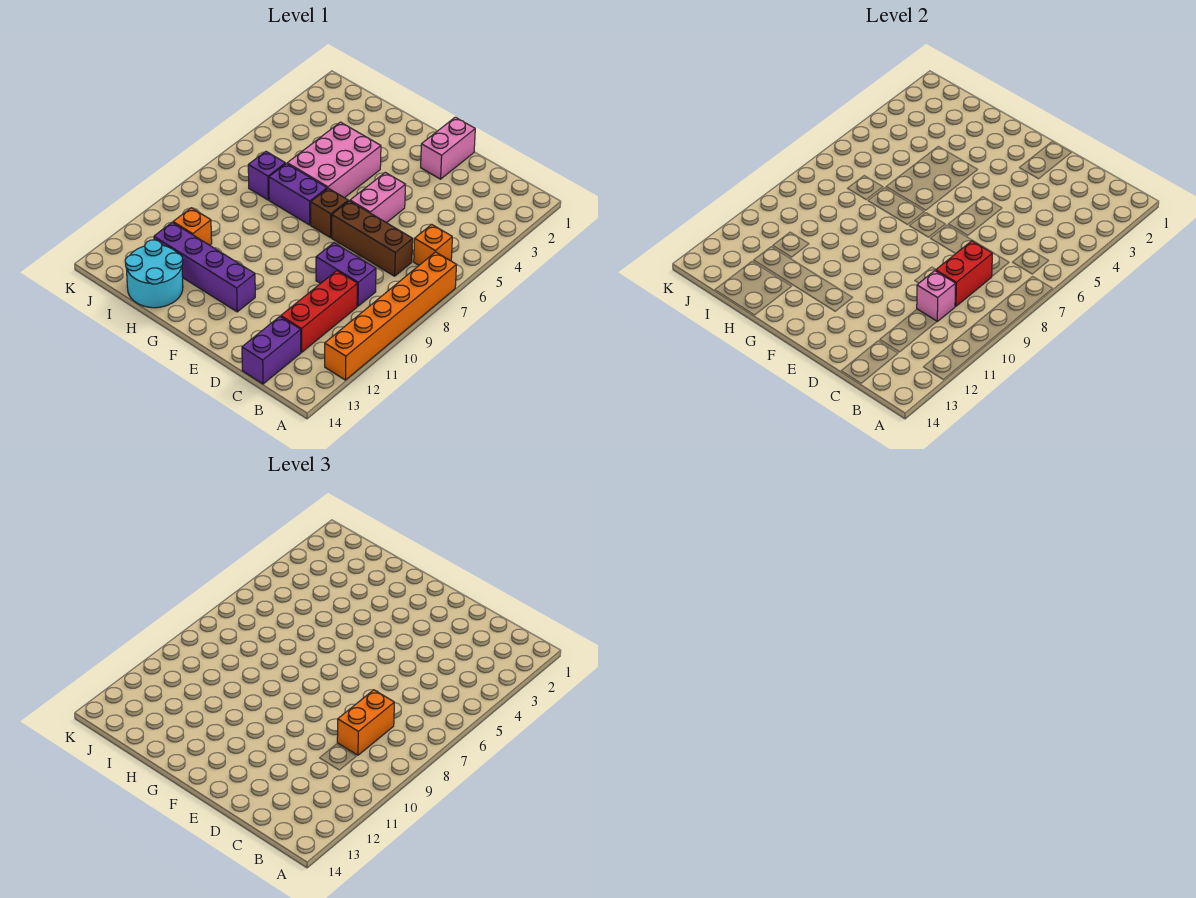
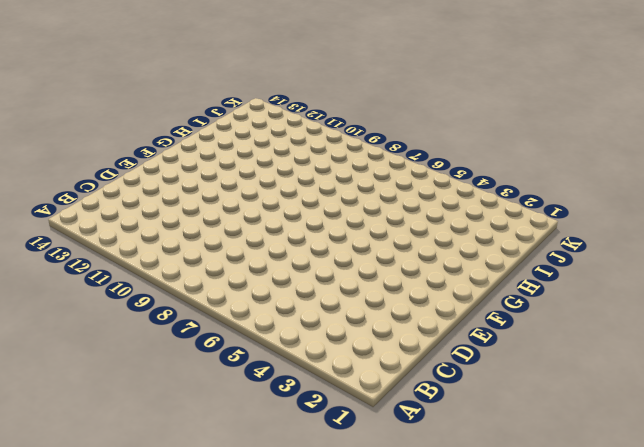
none -> orange brick A7:A12 level 1
none -> orange brick B6 level 1
none -> brown brick C7:E7 level 1

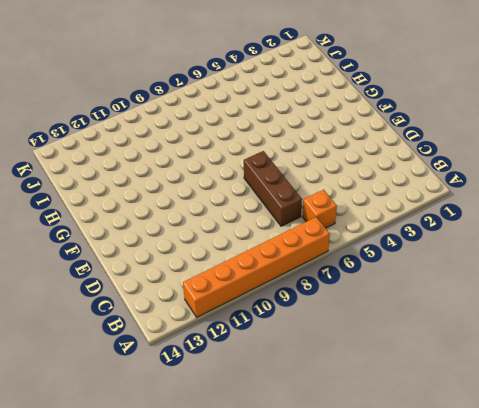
none -> purple brick C9:D9 level 1
none -> red brick C10:C12 level 1
none -> purple brick C13:C14 level 1

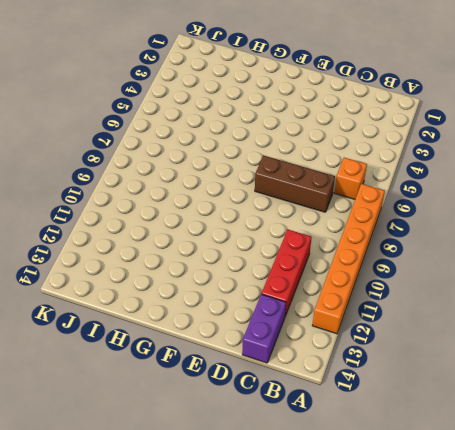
none -> purple brick C9:D9 level 1
none -> pink brick E1:E2 level 1
none -> pink brick E5:E6 level 1

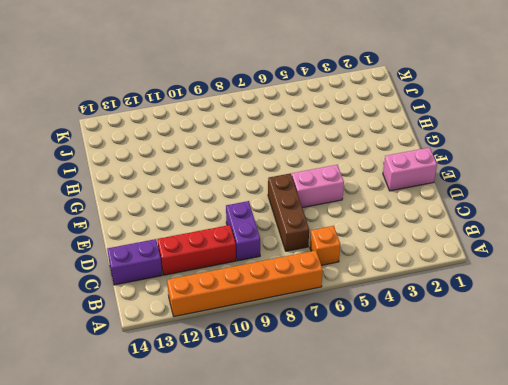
none -> brown brick F7 level 1
none -> purple brick F12:I12 level 1
none -> pink brick G4:H6 level 1

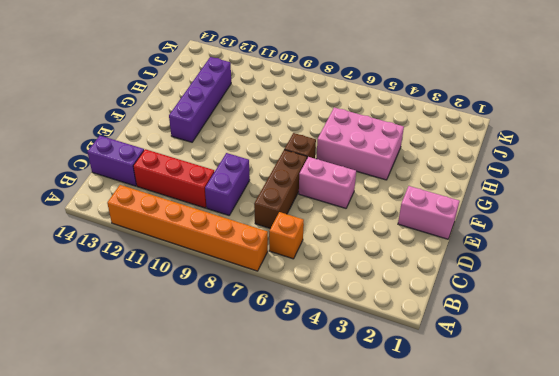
none -> purple brick G7:H7 level 1
none -> cyan round brick H13:I14 level 1
none -> purple brick I7 level 1

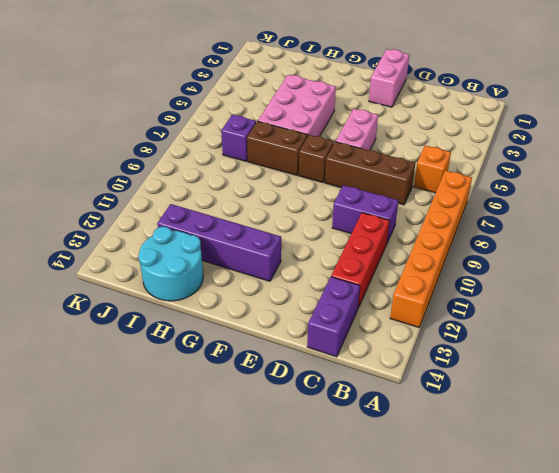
brown brick G7:H7 level 1 -> purple brick G7:H7 level 1
none -> orange brick I11 level 1
none -> red brick C8:C9 level 2
none -> pink brick C10 level 2

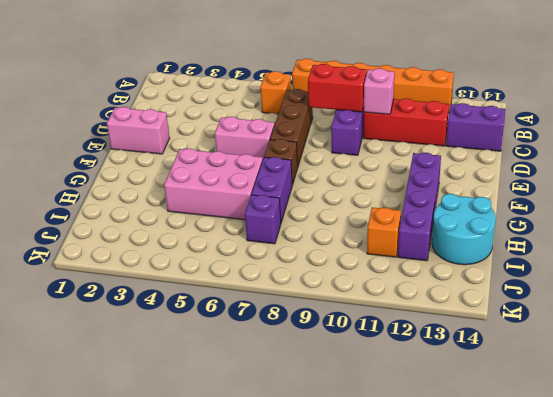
none -> orange brick C8:C9 level 3

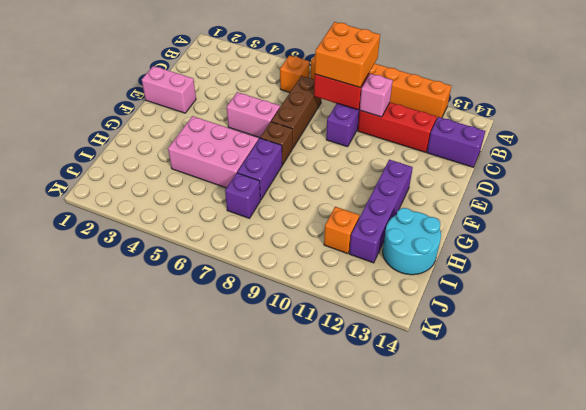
orange brick B8:C9 level 3 -> orange brick C8:C9 level 3

